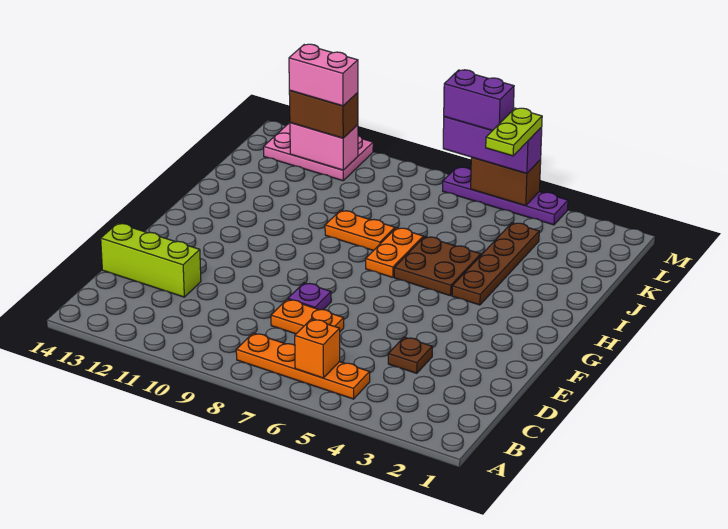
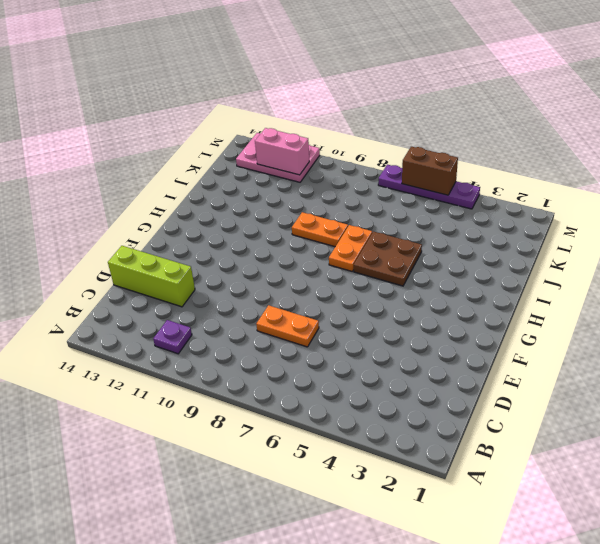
purple plate B11 level 1 -> purple plate E8 level 1
none -> orange plate B5:B8 level 1
none -> brown plate D4 level 1
none -> brown plate H4:K4 level 1

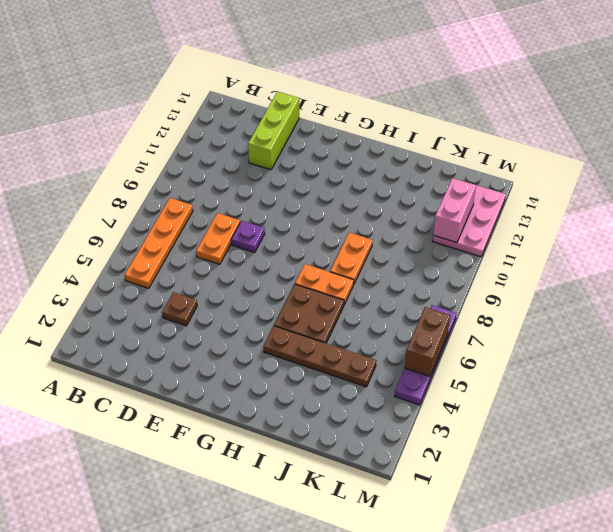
none -> orange brick B6 level 2
none -> brown brick L11:L12 level 3
none -> purple brick M5:M7 level 3

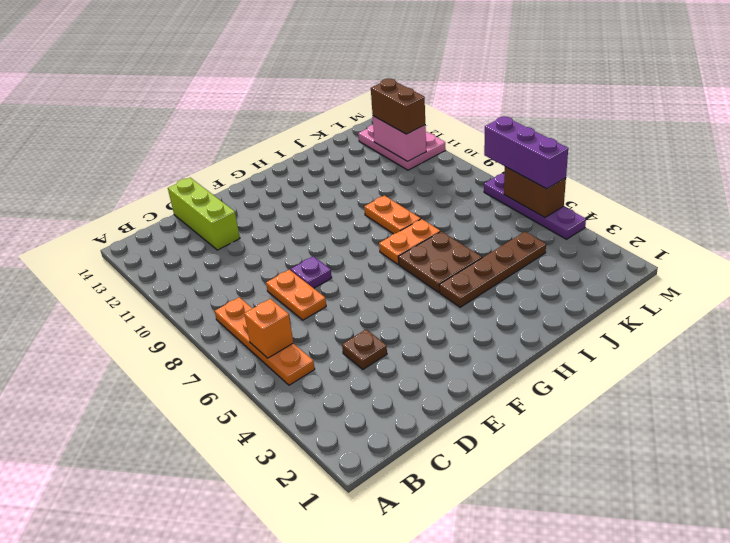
none -> lime plate L5:M5 level 4
none -> pink brick L11:L12 level 4
none -> purple brick M6:M7 level 4

